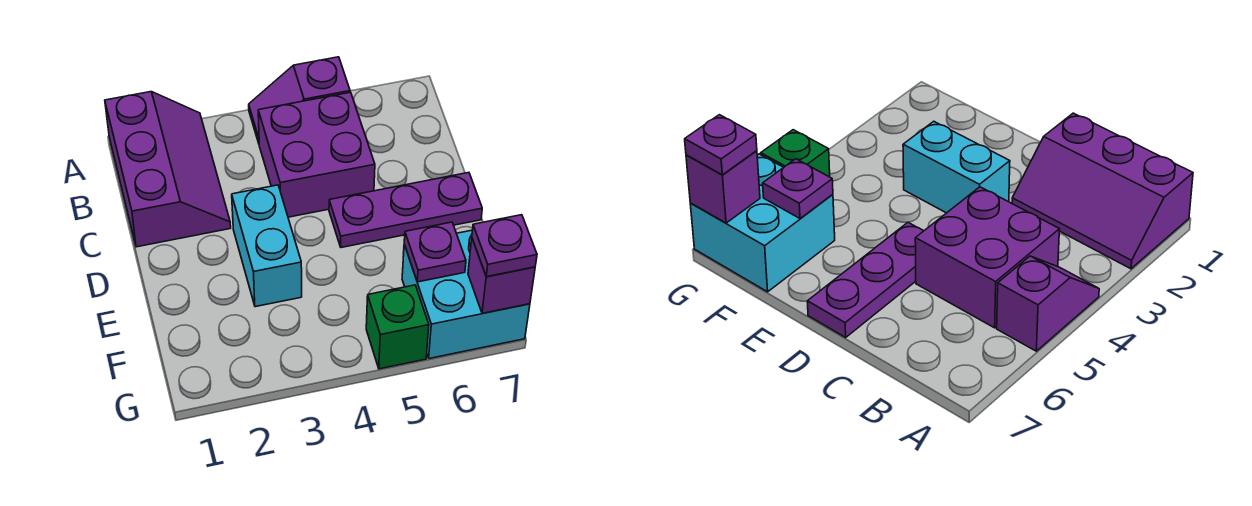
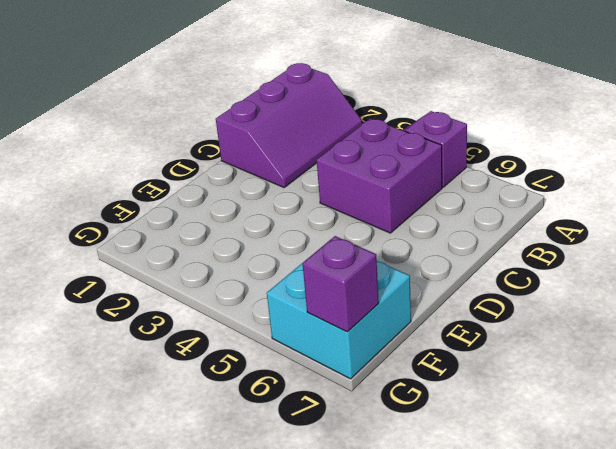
none -> cyan brick D3:E3 level 1
none -> purple plate D5:D7 level 1

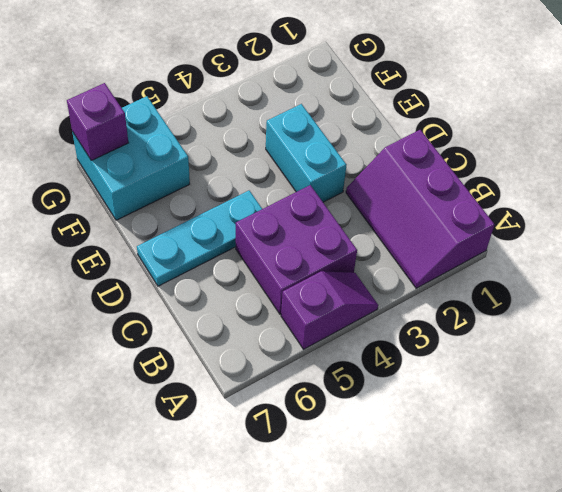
cyan plate D5:D7 level 1 -> purple plate D5:D7 level 1
none -> green brick G5 level 1
none -> purple plate F6 level 2

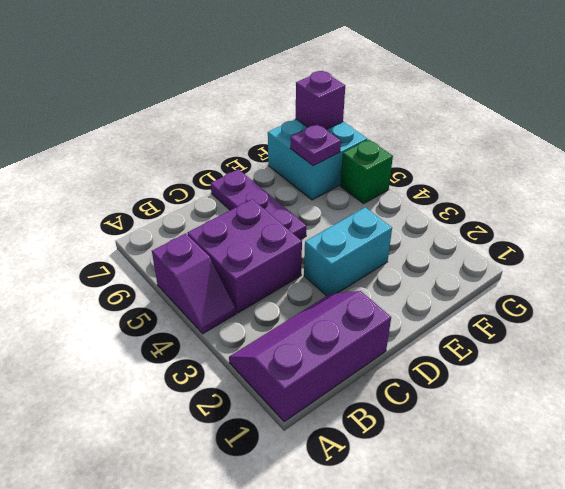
none -> purple plate G7 level 3

